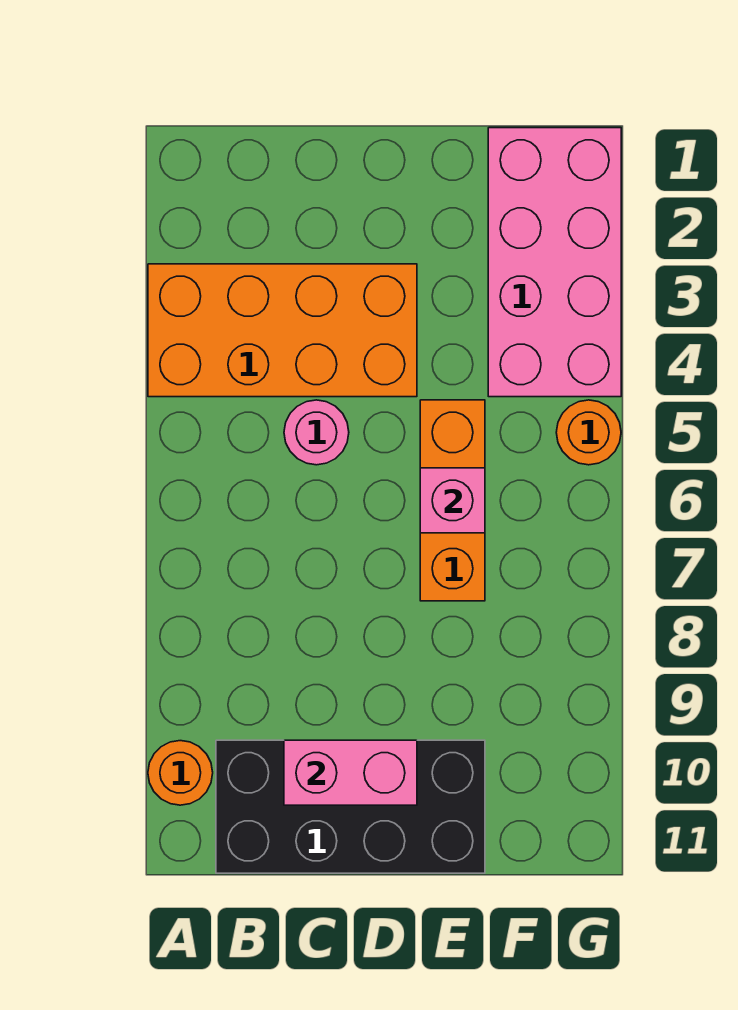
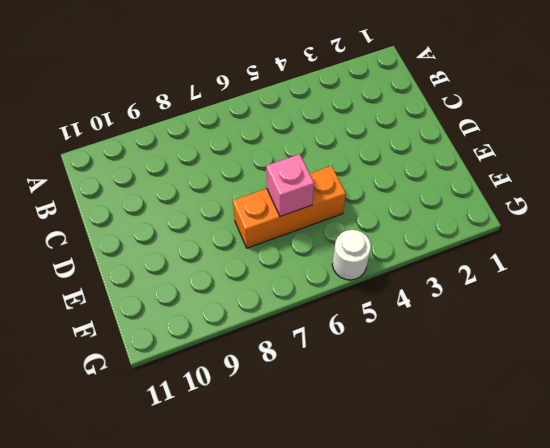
white round brick G5 level 1 -> orange round brick G5 level 1
none -> orange brick A3:D4 level 1
none -> orange round brick A10 level 1

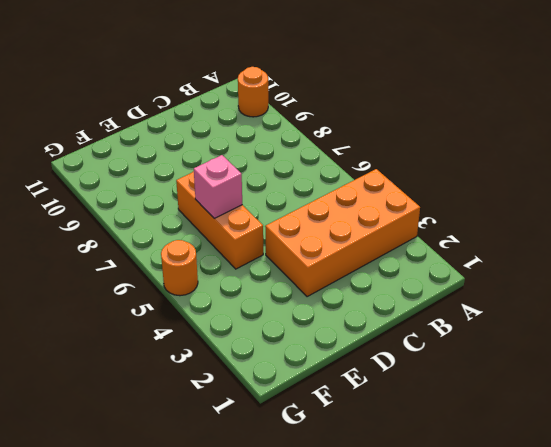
none -> black brick B10:E11 level 1
none -> pink round brick C5 level 1

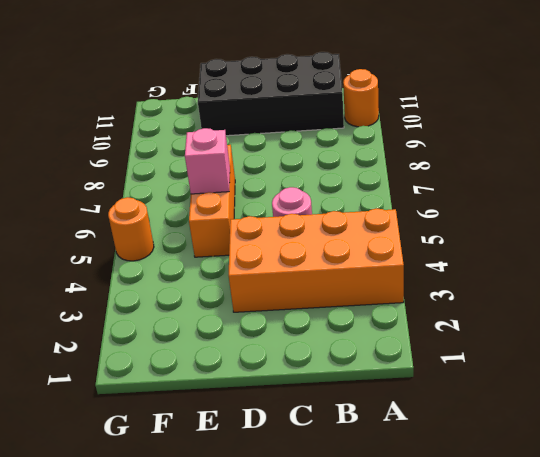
none -> pink brick F1:G4 level 1
none -> pink brick C10:D10 level 2

